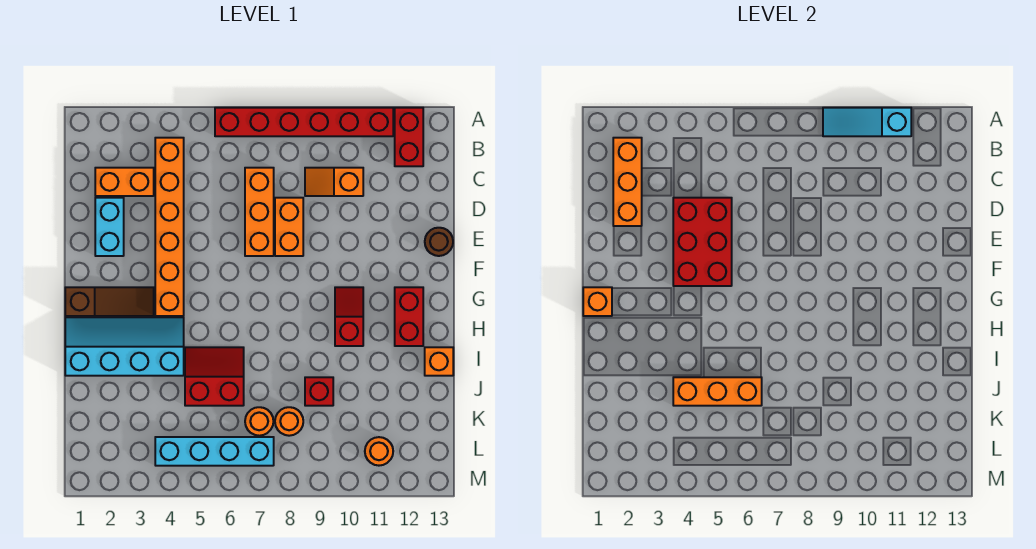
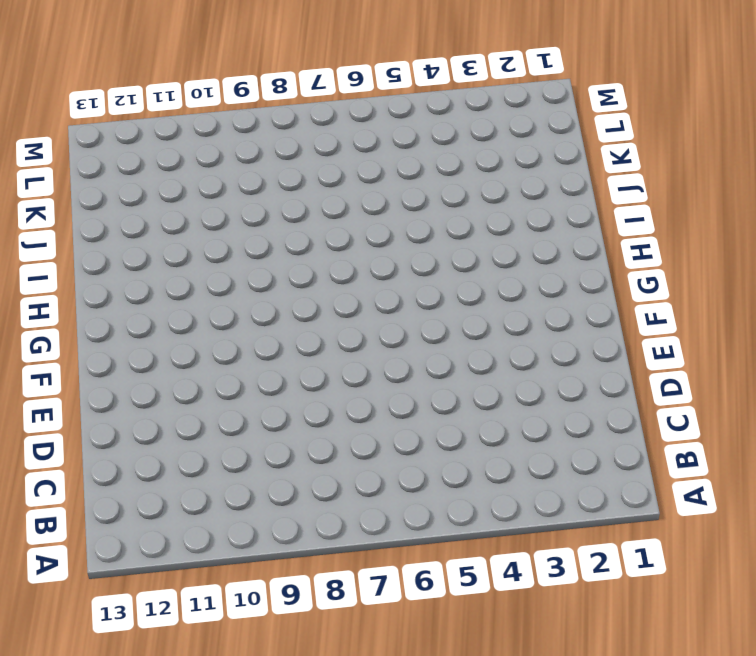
none -> red brick A6:A11 level 1
none -> red brick A12:B12 level 1
none -> orange brick B4:G4 level 1

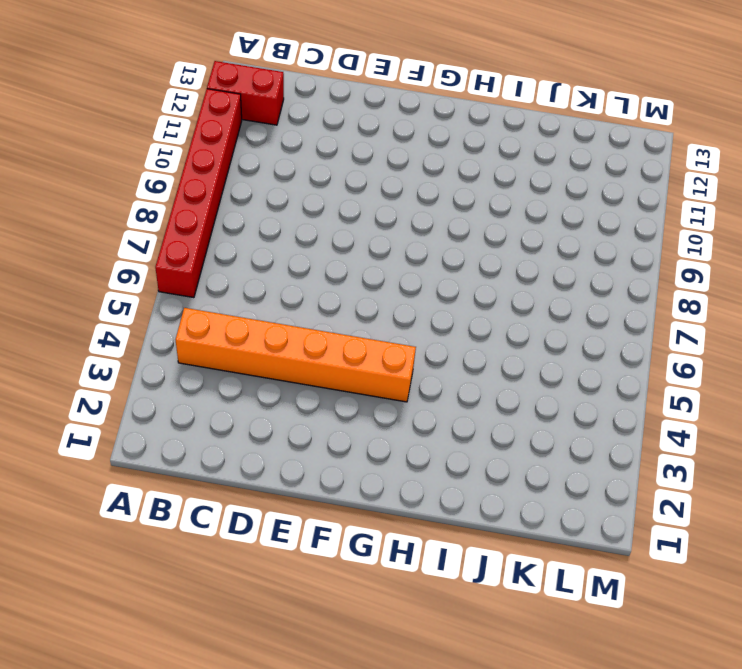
none -> orange brick C2:C3 level 1
none -> orange brick C7:E7 level 1
none -> orange slope C9:C10 level 1 top 10

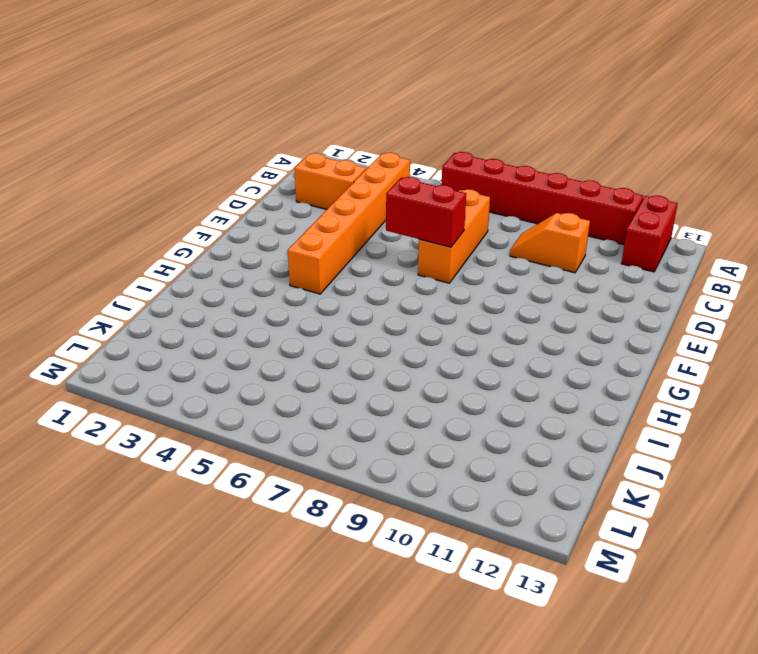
red brick E6:E7 level 2 -> red brick G12:H12 level 1
none -> cyan brick D2:E2 level 1
none -> orange brick D8:E8 level 1
none -> brown round brick E13 level 1

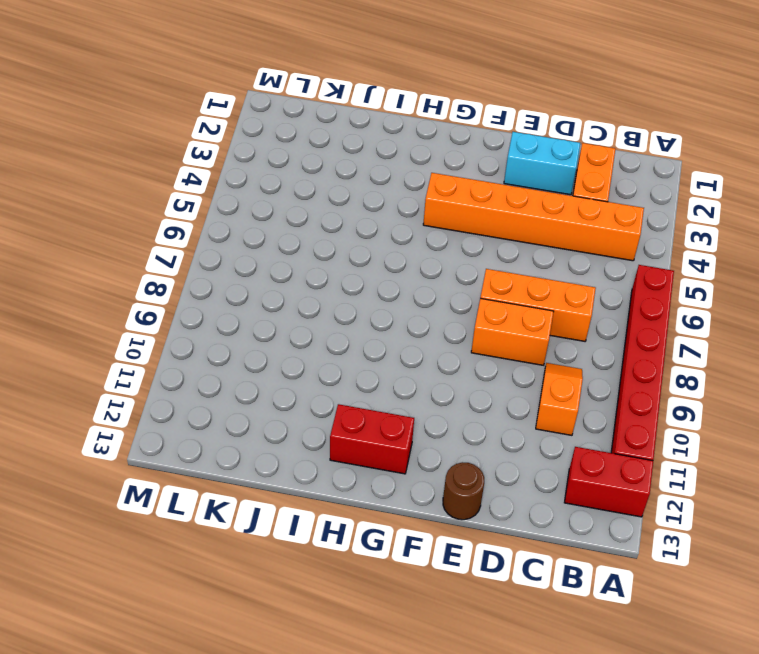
none -> brown slope G1:G3 level 1 top 1
none -> red slope G10:H10 level 1 top H
none -> cyan slope H1:I4 level 1 top I

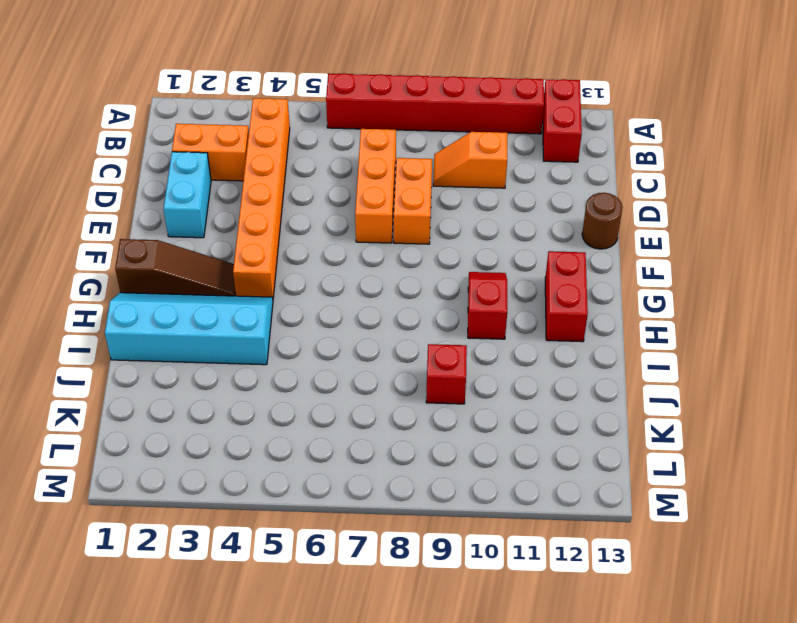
none -> red slope I5:J6 level 1 top J
none -> orange brick I13 level 1
none -> orange round brick K7 level 1

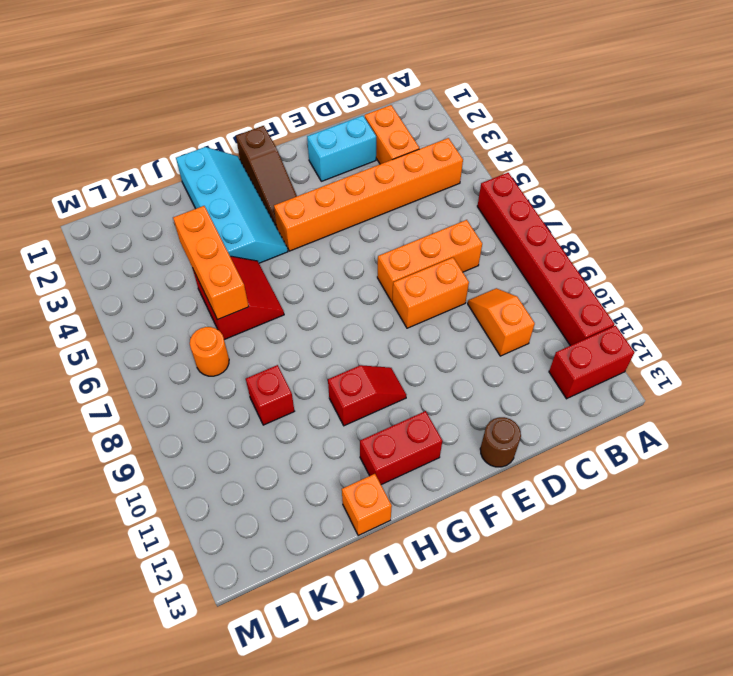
none -> orange round brick K8 level 1
none -> cyan brick L4:L7 level 1
none -> orange round brick L11 level 1

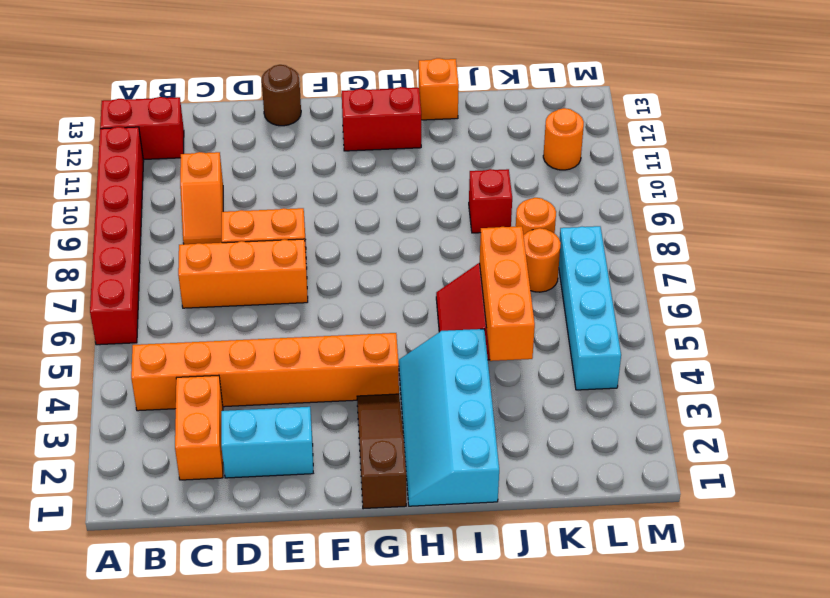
none -> red slope G10:H10 level 1 top H
none -> cyan slope A9:A11 level 2 top 11
none -> orange brick B2:D2 level 2

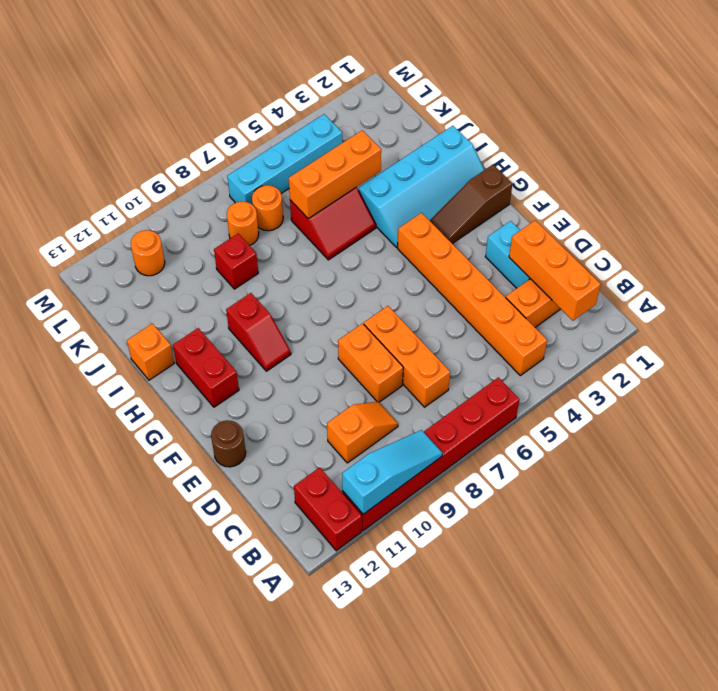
none -> red brick D4:F5 level 2
none -> orange brick G1 level 2

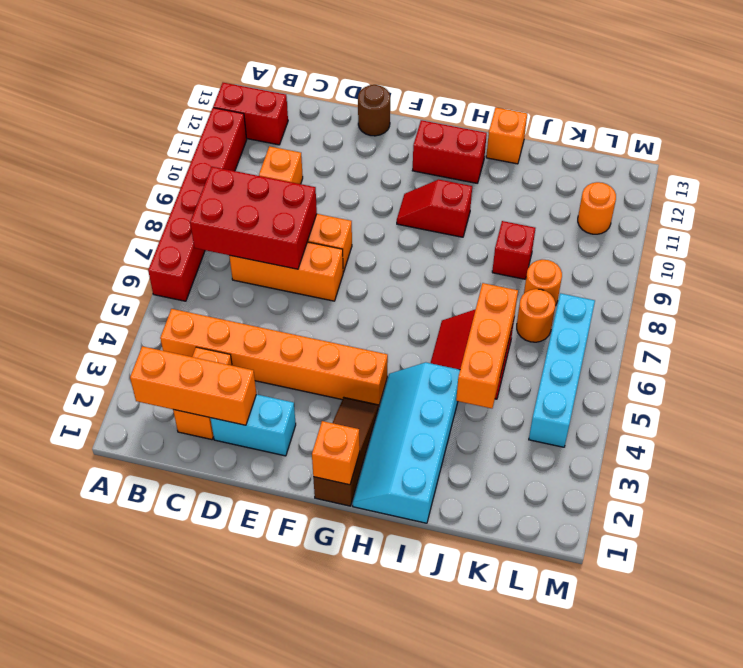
red brick B7:D8 level 2 -> red brick D4:F5 level 2
none -> cyan slope A9:A11 level 2 top 11

